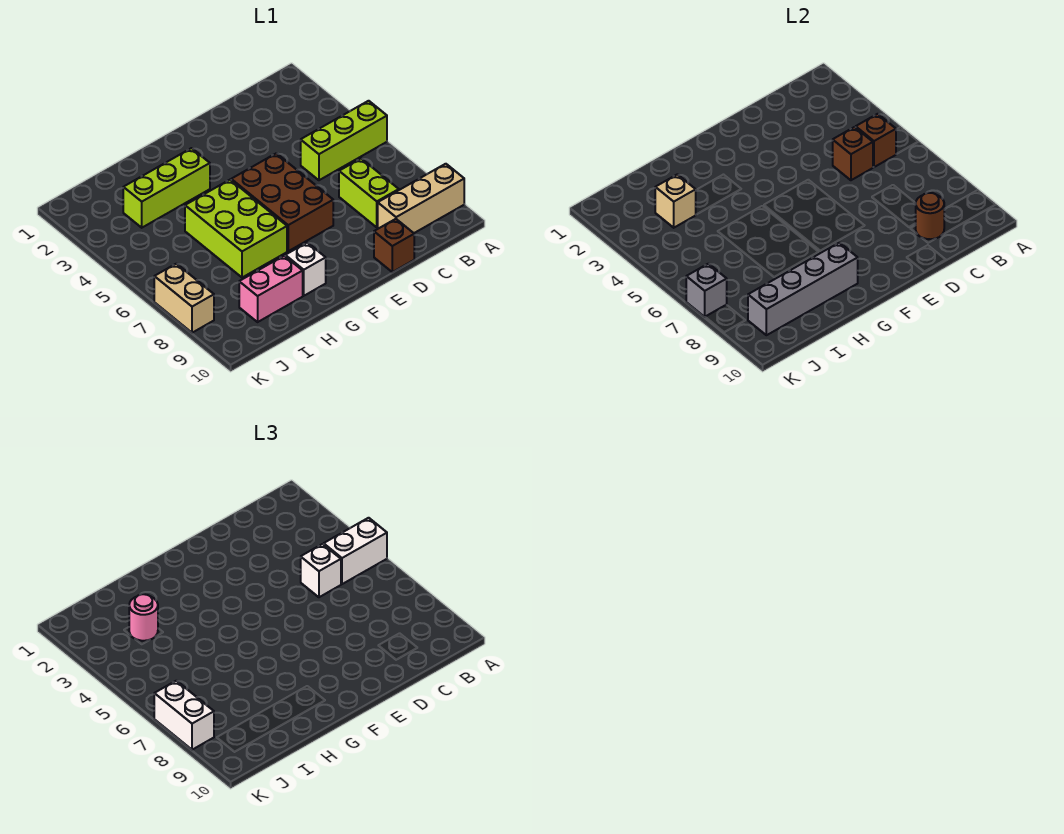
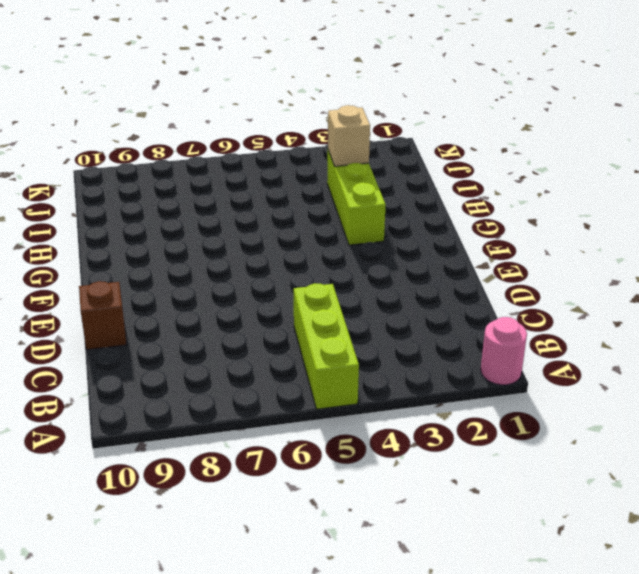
pink round brick A1 level 1 -> pink round brick I3 level 3
none -> tan brick A9:C9 level 1
none -> lime brick C7:C8 level 1
none -> brown brick E5:F7 level 1

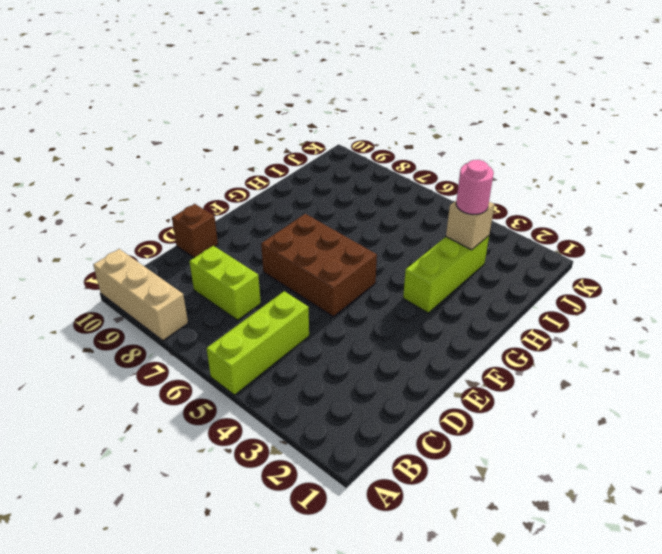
tan brick A8:A10 level 1 -> tan brick A9:C9 level 1
none -> lime brick G5:H7 level 1
none -> white brick G9 level 1
none -> pink brick H9:I9 level 1

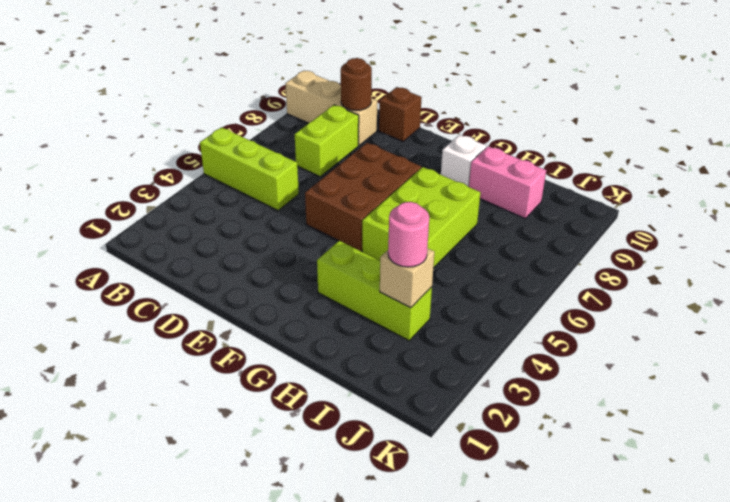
none -> tan brick K7:K8 level 1
none -> brown brick B5 level 2
none -> brown brick C5 level 2

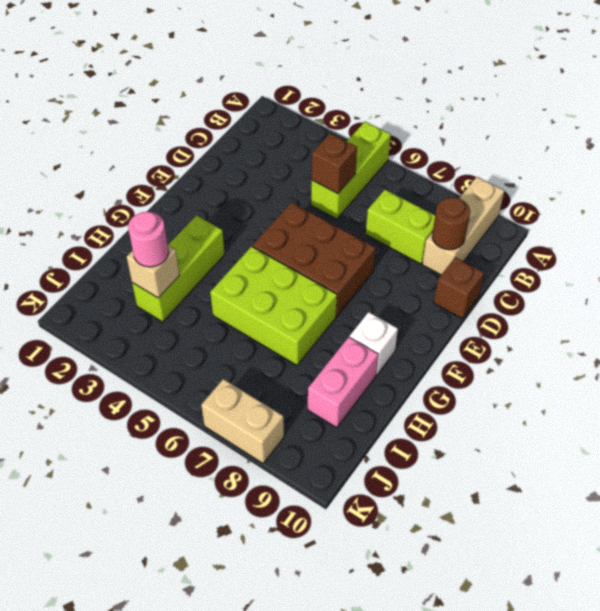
none -> brown brick B5 level 2
none -> grey brick G9:J9 level 2
none -> grey brick K7 level 2

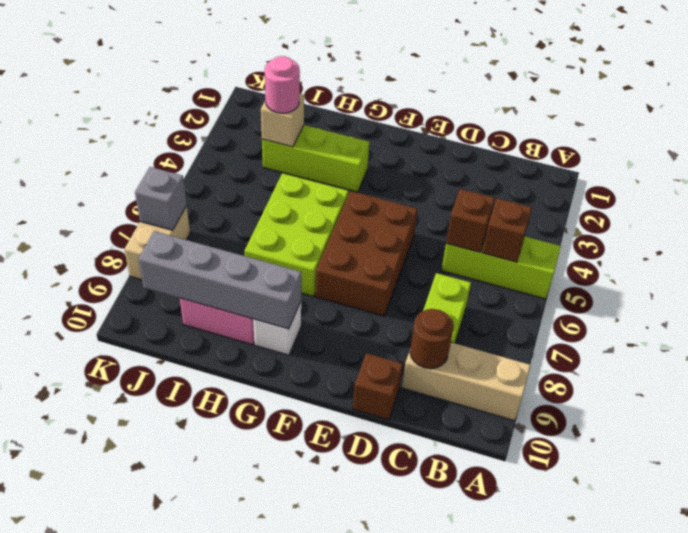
none -> white brick A5:B5 level 3
none -> white brick C5 level 3
none -> white brick K7:K8 level 3

